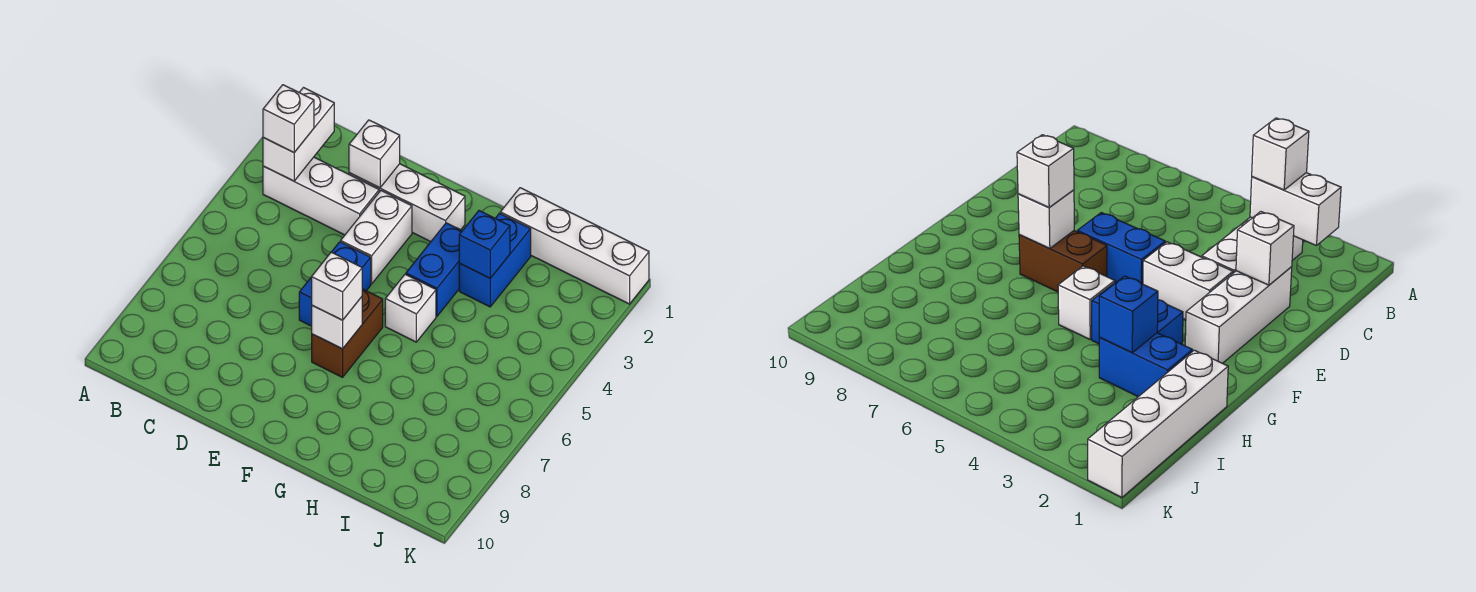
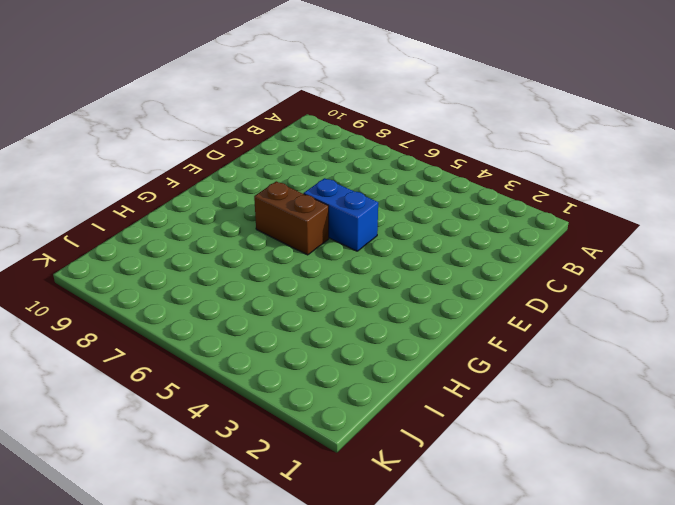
none -> white brick B3:D3 level 1
none -> white brick D2:F2 level 1
none -> white brick E3:E4 level 1

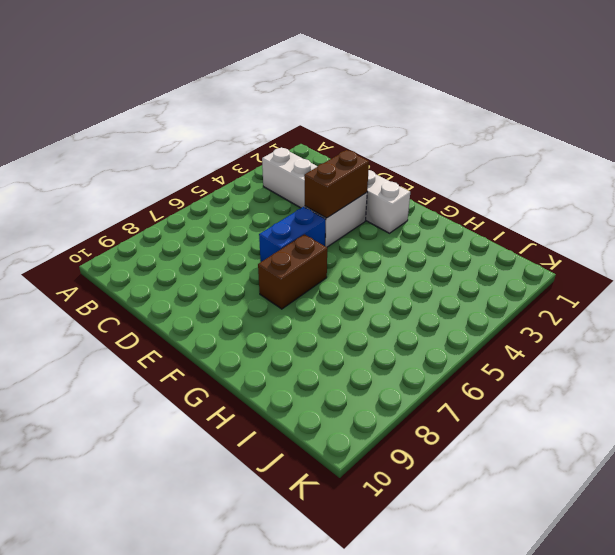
brown brick E3:E4 level 2 -> none
none -> blue brick G3:G4 level 1
none -> white brick G5 level 1
none -> white brick H1:K1 level 1

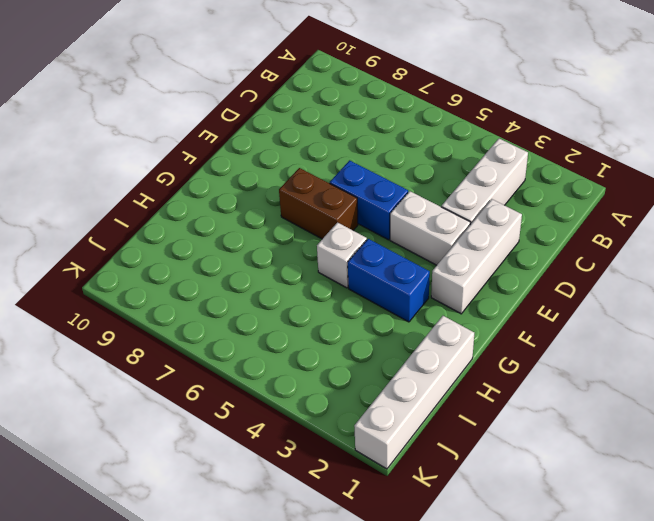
none -> blue brick H2:H3 level 1
none -> white brick B2:B3 level 2
none -> white brick D2 level 2

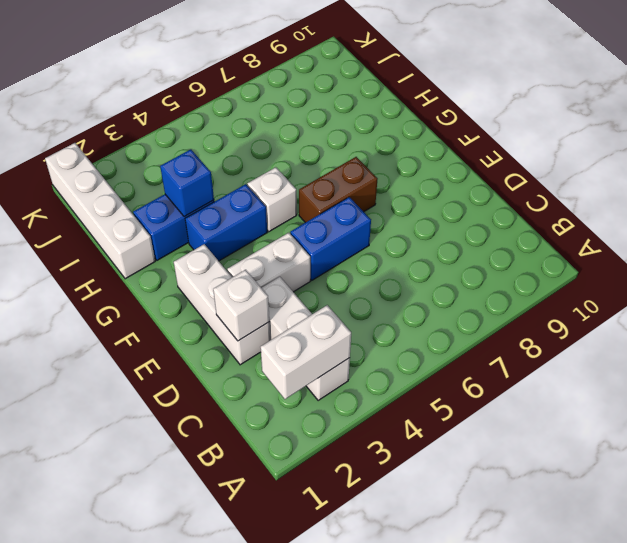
none -> white brick F7 level 2
none -> white brick B3 level 3
none -> white brick F7 level 3

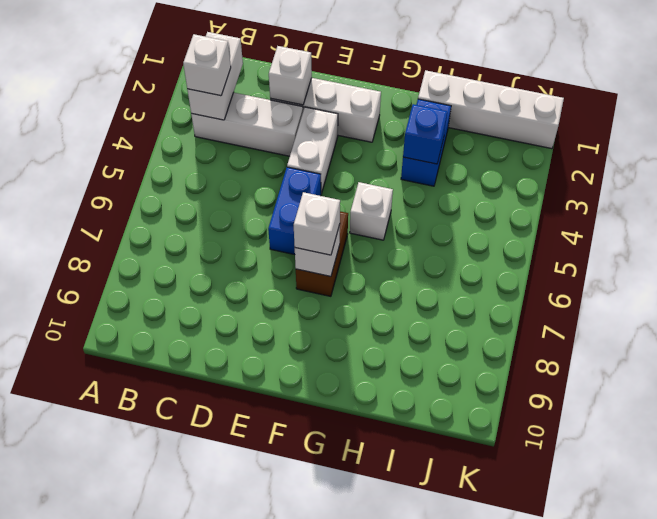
none -> blue brick G3:G4 level 1

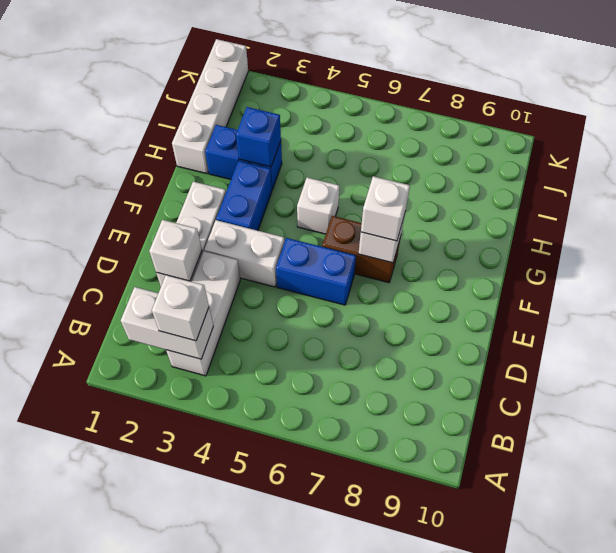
blue brick F3:G3 level 1 -> blue brick G3:G4 level 1

